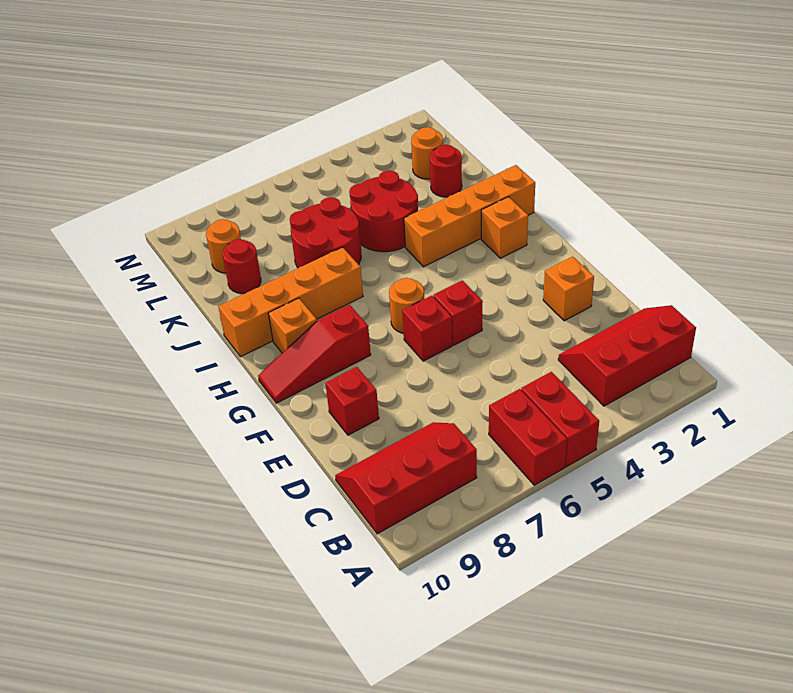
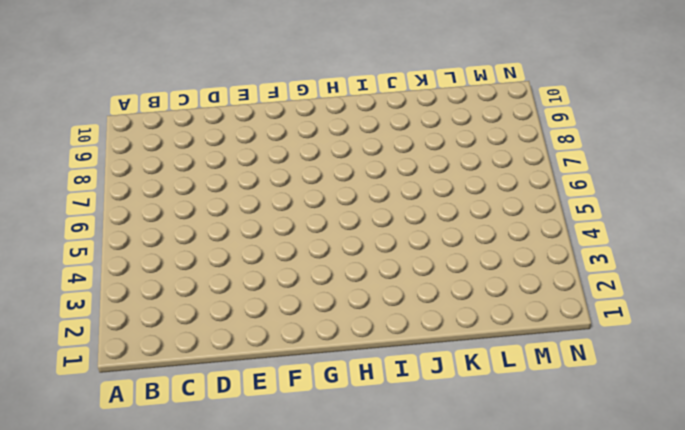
none -> red brick A5:B5 level 1
none -> red brick A6:B6 level 1
none -> red slope B1:C3 level 1 top B

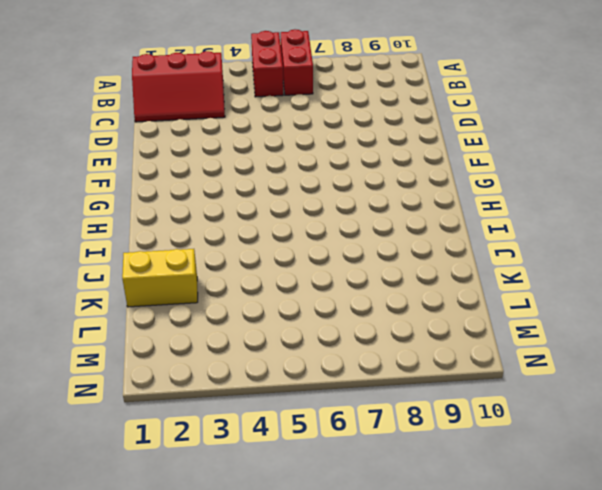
yellow brick K1:K2 level 1 -> red round brick K2 level 1
none -> red slope B8:C10 level 1 top B
none -> orange brick E2 level 1
none -> red brick E9 level 1

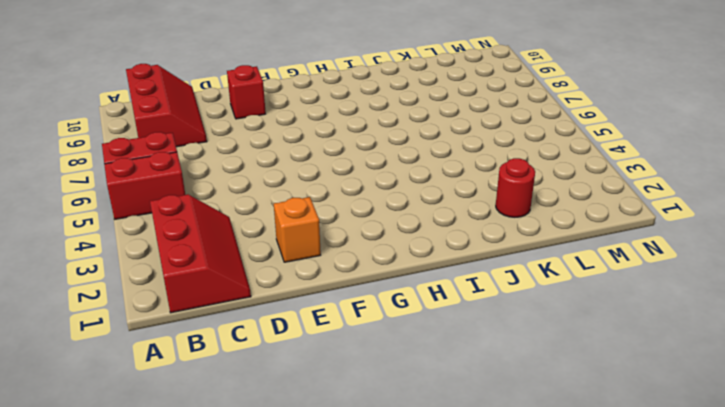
none -> red brick F5 level 1
none -> red brick F6 level 1
none -> orange round brick G6 level 1

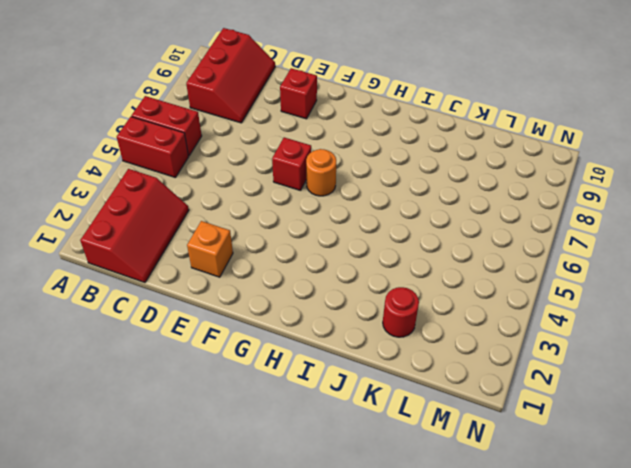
none -> red brick F5 level 1
none -> red slope G8:G10 level 1 top 8
none -> orange brick H2 level 1

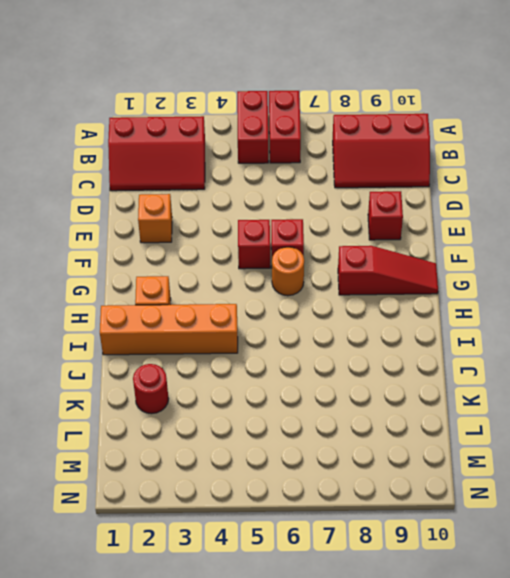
none -> orange brick H9 level 1
none -> orange brick I7:I10 level 1
none -> red round brick J4:K5 level 1

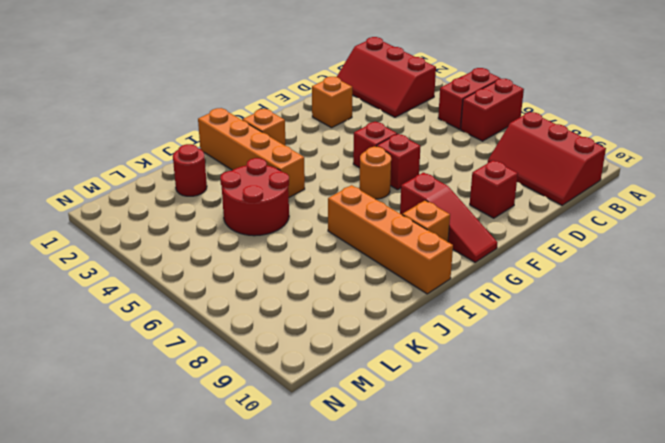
none -> red round brick J6:K7 level 1
none -> red round brick K9 level 1
none -> orange round brick L2 level 1

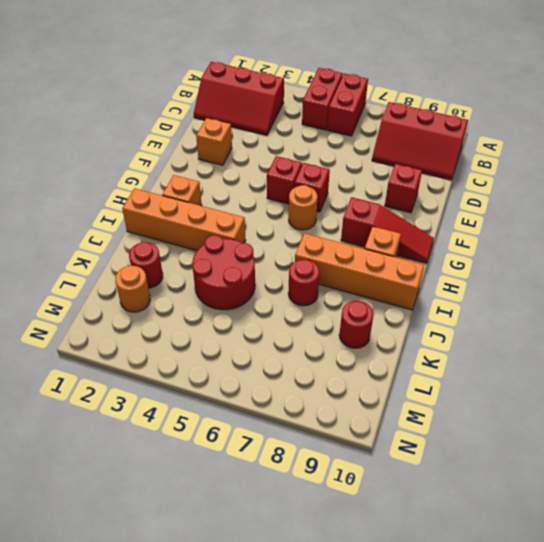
red round brick J7 level 1 -> red round brick J6:K7 level 1
none -> orange round brick L9 level 1

